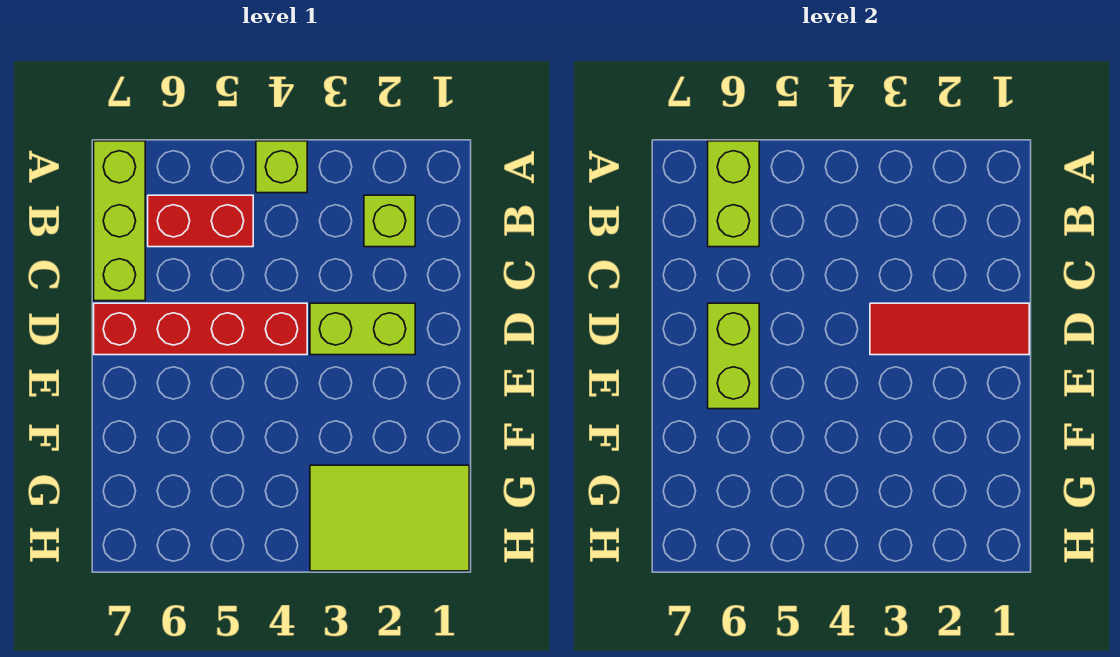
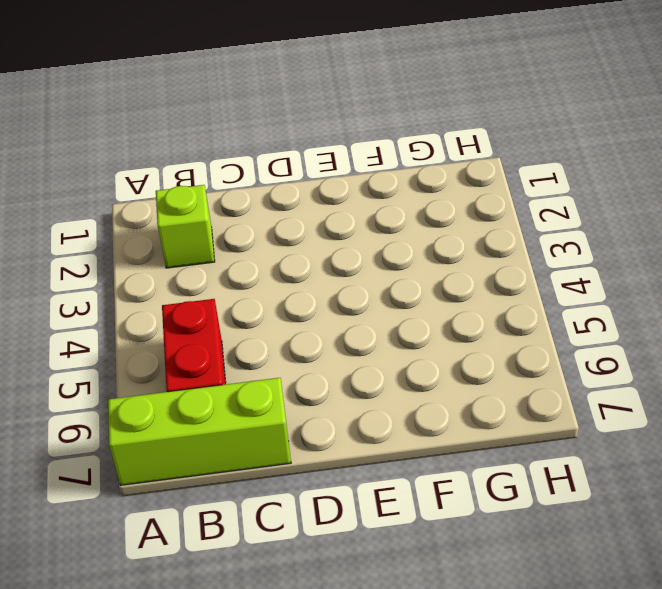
none -> lime brick A4 level 1
none -> lime brick D2:D3 level 1

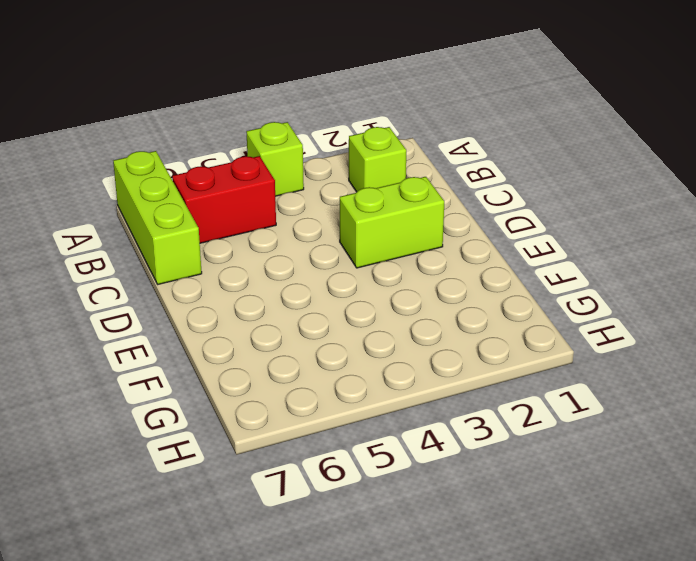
none -> red brick D4:D7 level 1
none -> lime tile G1:H3 level 1

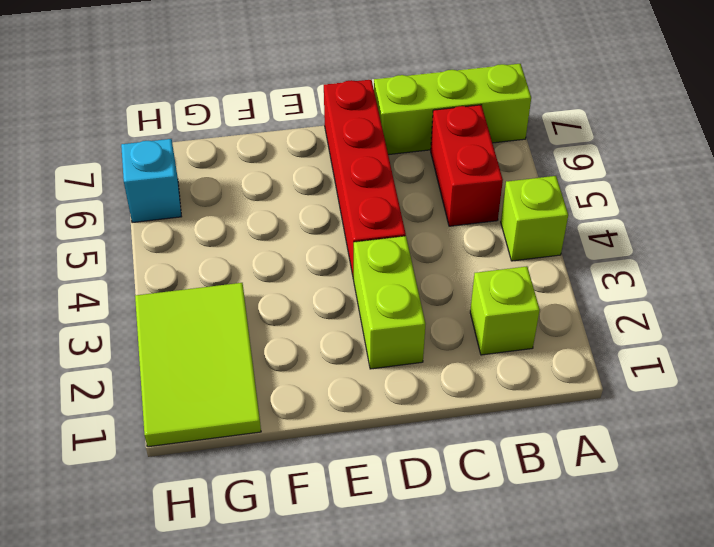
cyan brick H6 level 1 -> none
none -> lime brick A6:B6 level 2
none -> red tile D1:D3 level 2

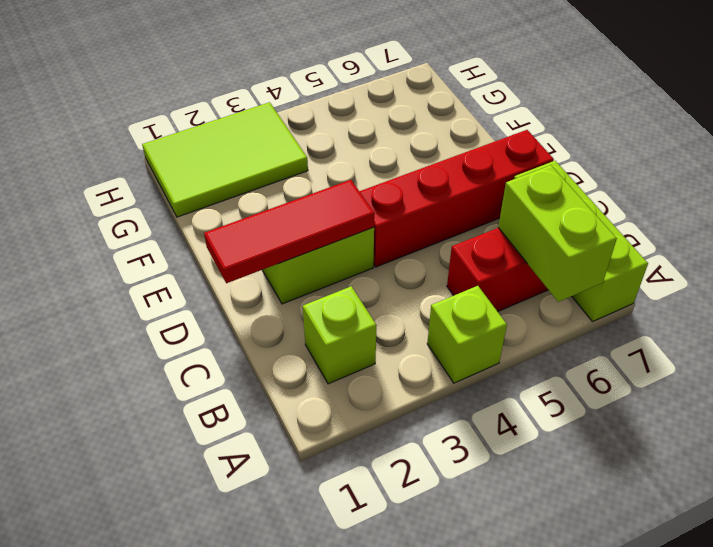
none -> lime brick D6:E6 level 2

